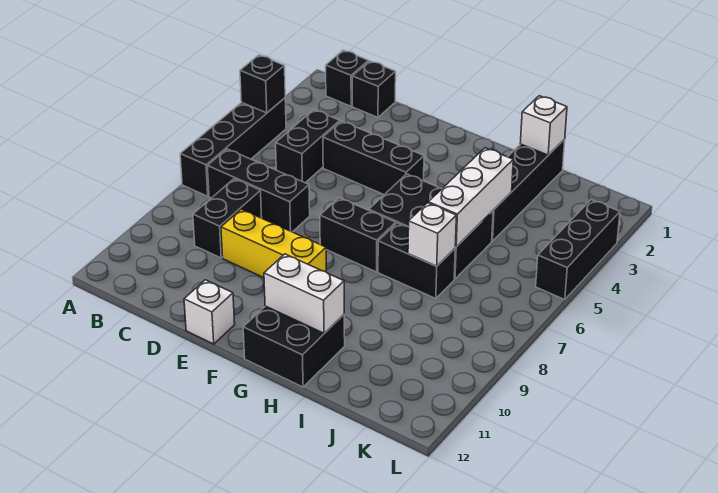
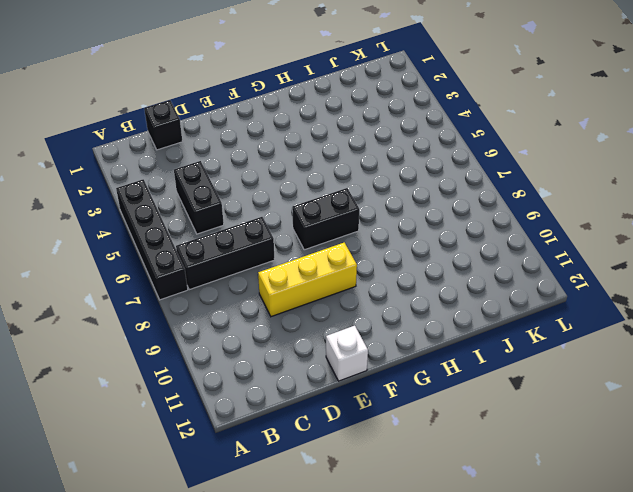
none -> black brick B1 level 1
none -> black brick C8:C9 level 1
none -> black brick D4:F4 level 1

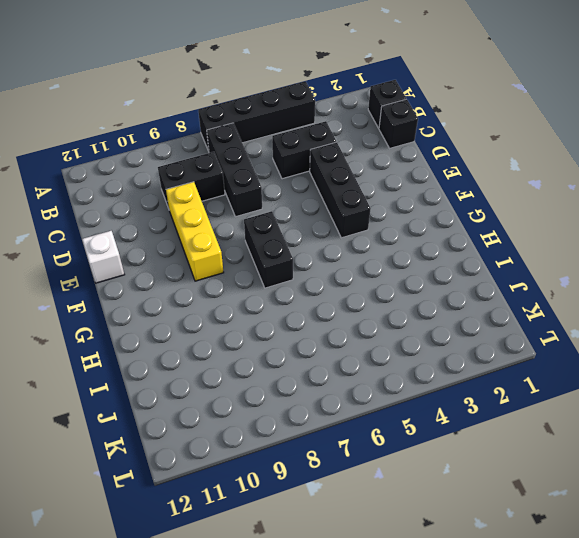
none -> black brick G5:I6 level 1
none -> black brick G11:H12 level 1
none -> black brick H7:I7 level 1

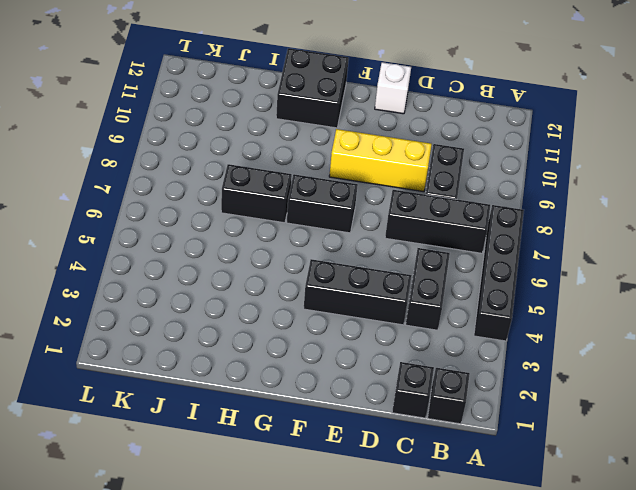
none -> black brick G5:I6 level 1
none -> black brick I1:I4 level 1
none -> black brick L3:L5 level 1

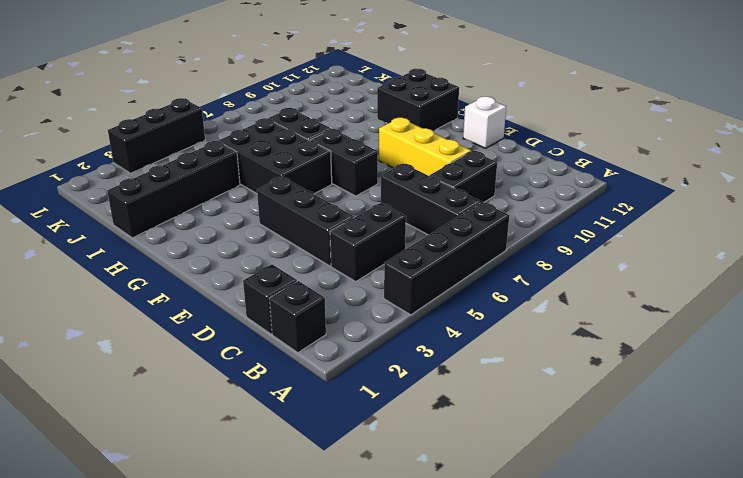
none -> black brick A4 level 2
none -> white brick G11:H11 level 2
none -> white brick I1 level 2

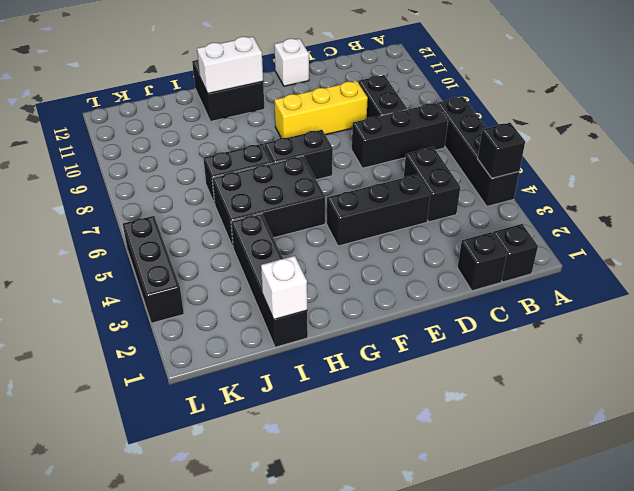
none -> white brick I4:I6 level 2
none -> white brick I7 level 2

